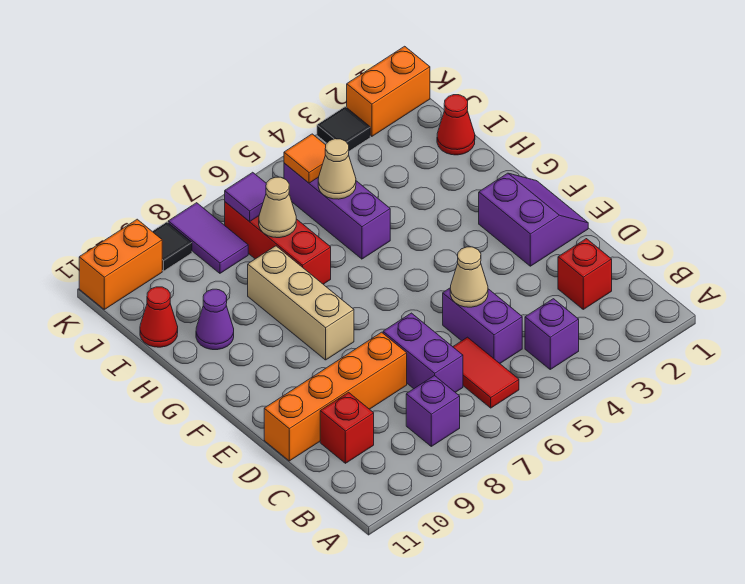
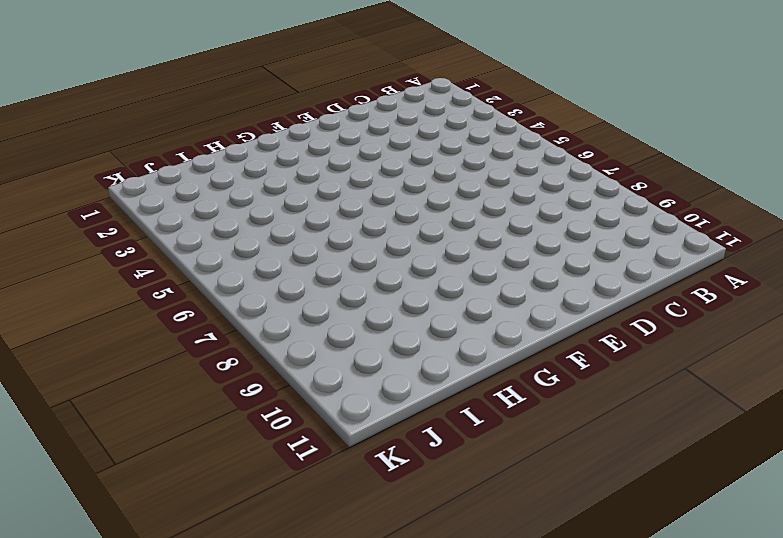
none -> purple brick B4 level 1
none -> red tile B6:C6 level 1
none -> purple brick B8 level 1

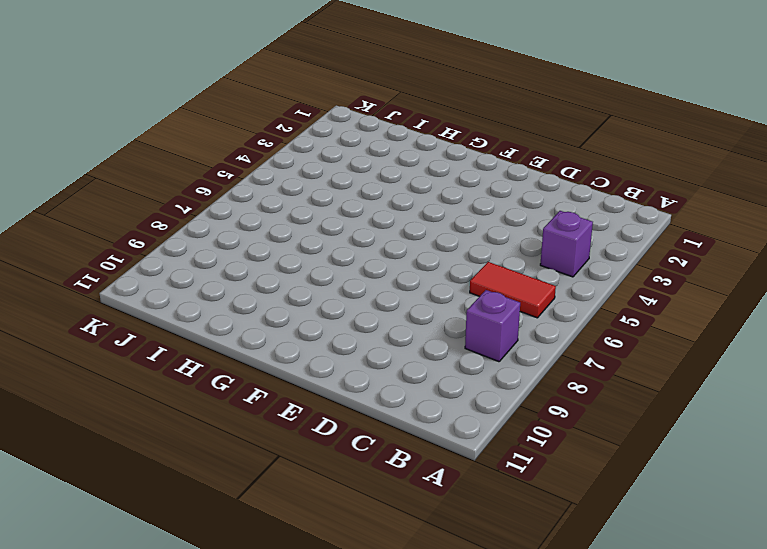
none -> red brick C2 level 1
none -> purple brick C5:D5 level 1
none -> purple brick C7:D7 level 1

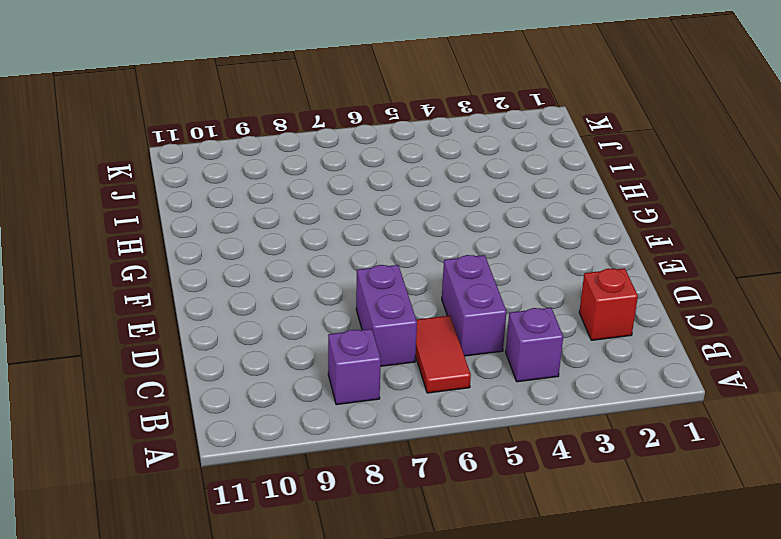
none -> red brick C10 level 1
none -> orange brick D8:D11 level 1
none -> purple slope E1:F2 level 1 top 2

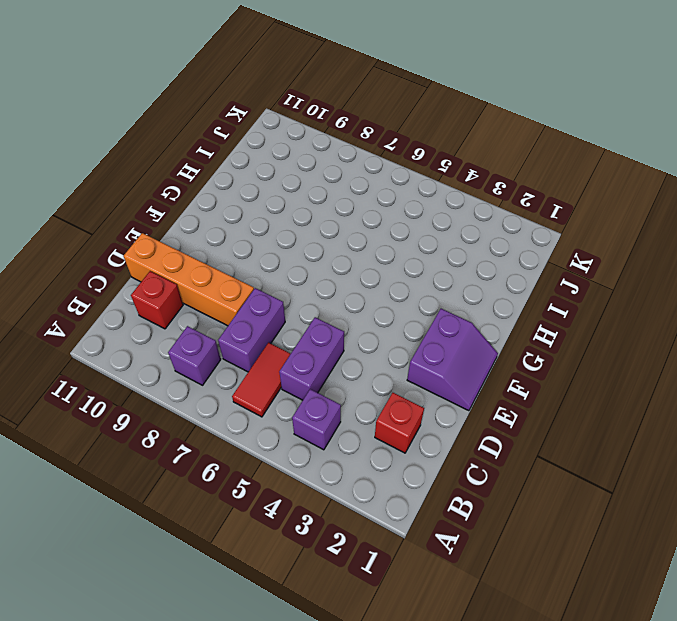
none -> tan brick F8:H8 level 1
none -> purple brick H5:J5 level 1
none -> red brick H7:J7 level 1

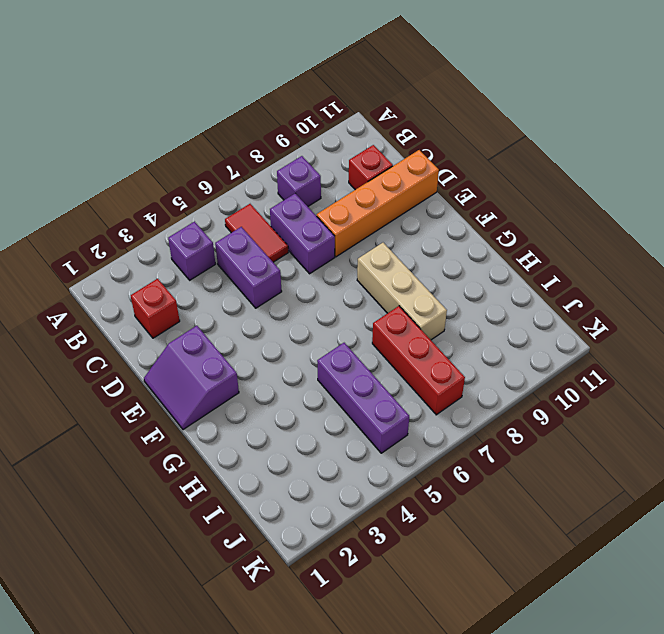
none -> purple cone H10 level 1
none -> red cone I1 level 1
none -> red cone I11 level 1

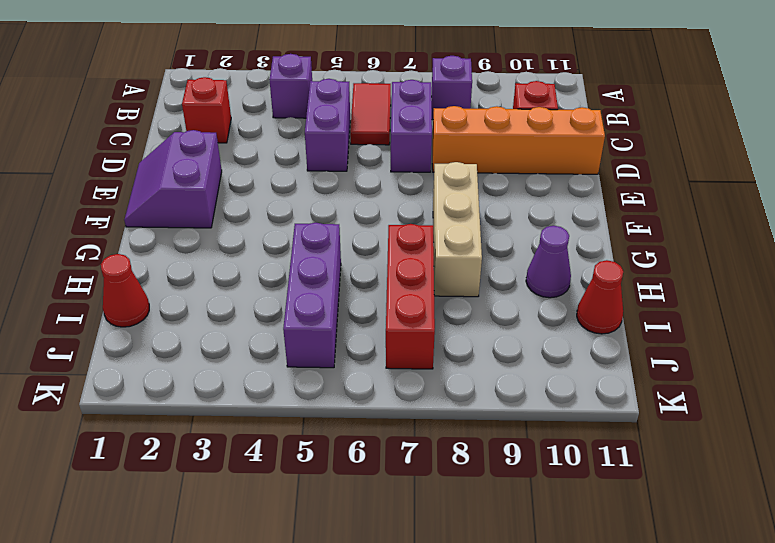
none -> purple tile J8:K8 level 1
none -> orange brick K1:K2 level 1
none -> black tile K3 level 1

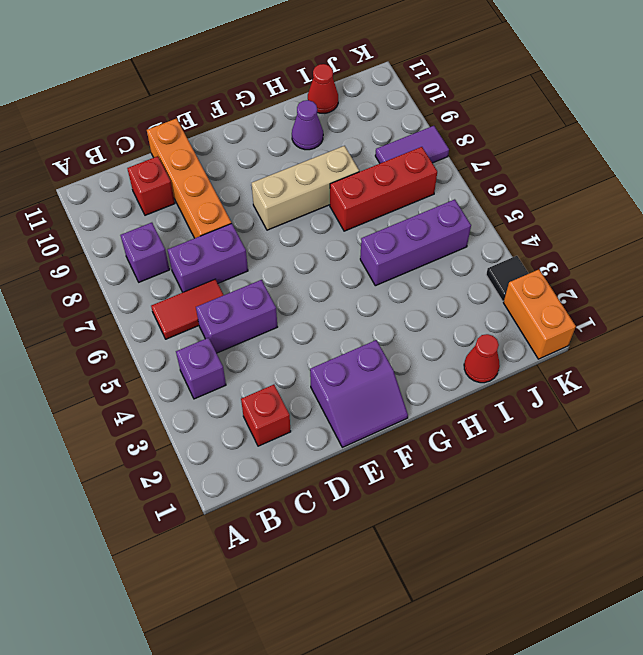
none -> black tile K9 level 1
none -> orange brick K10:K11 level 1
none -> tan cone D5 level 2

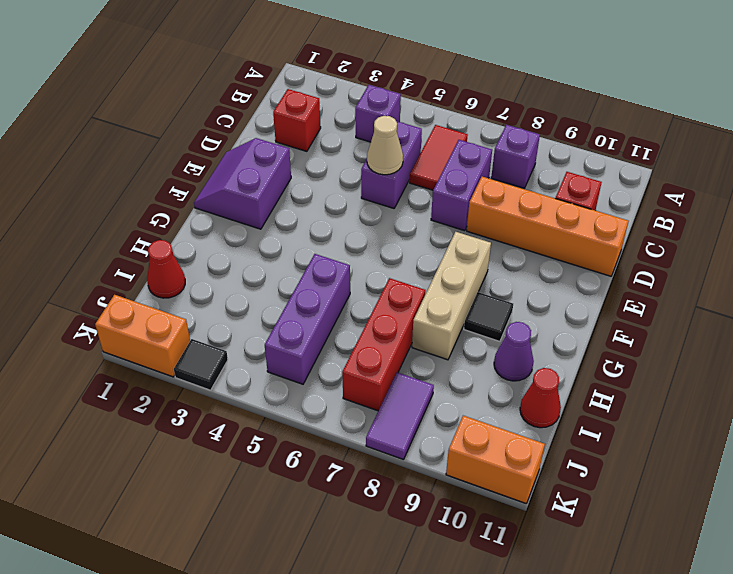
black tile G9 level 1 -> black tile K9 level 1
none -> tan cone I5 level 2
none -> tan cone I7 level 2
none -> orange tile J5 level 2

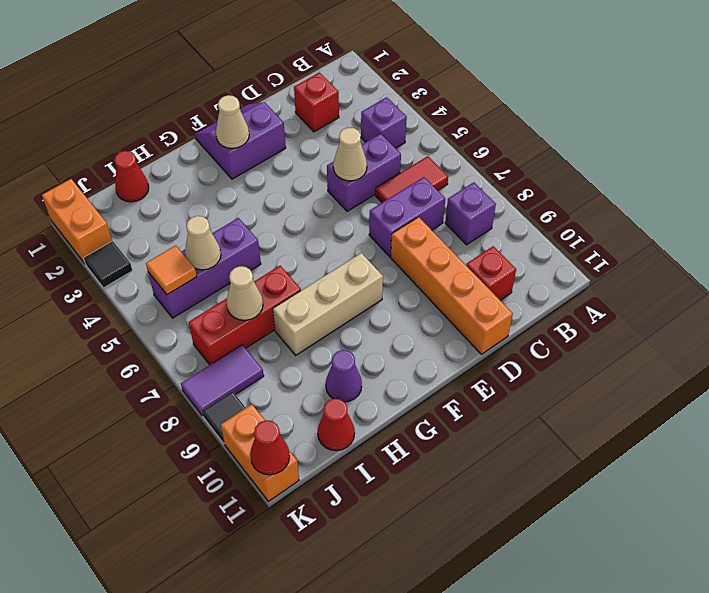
tan cone F2 level 2 -> none
red cone K11 level 2 -> none
none -> purple tile J7 level 2

